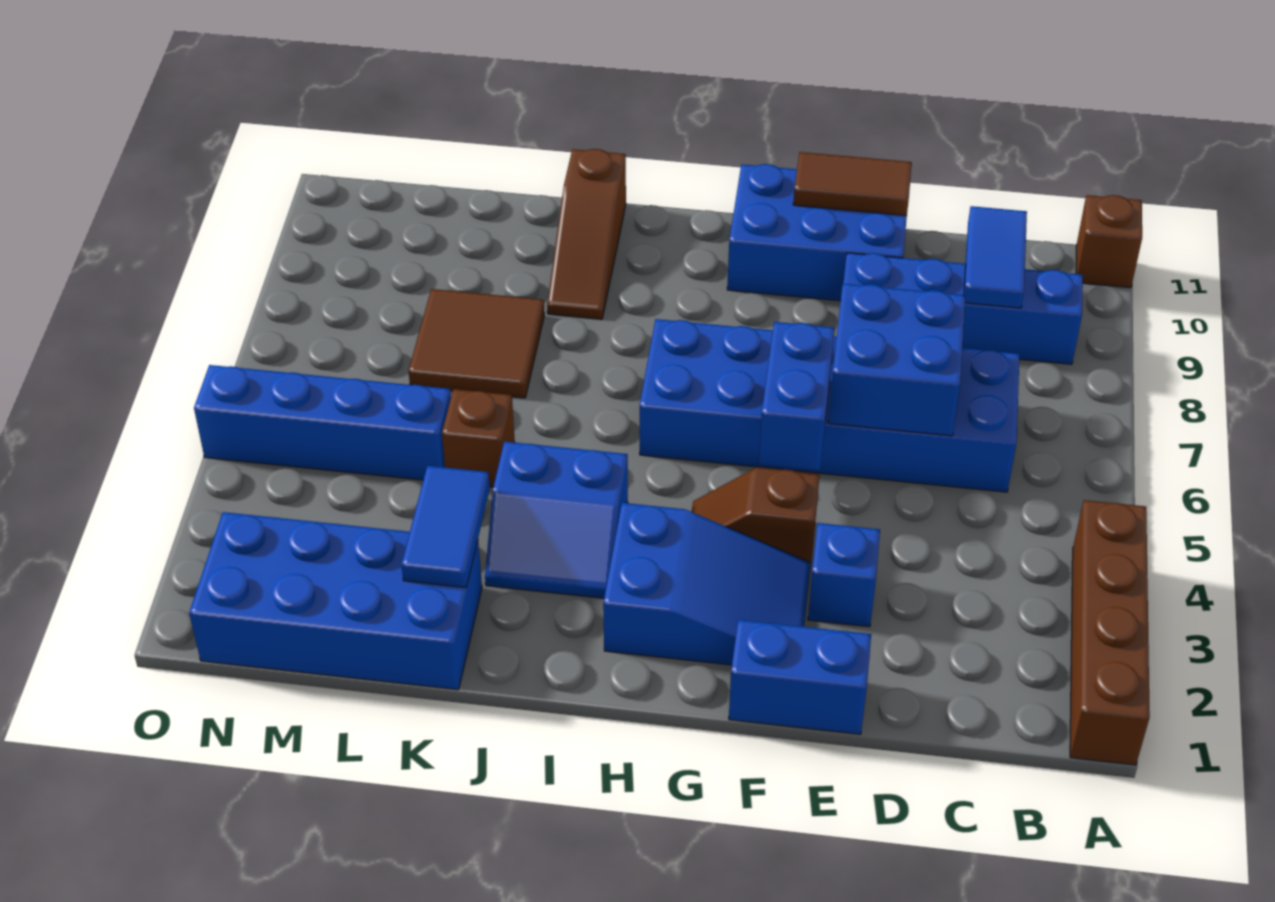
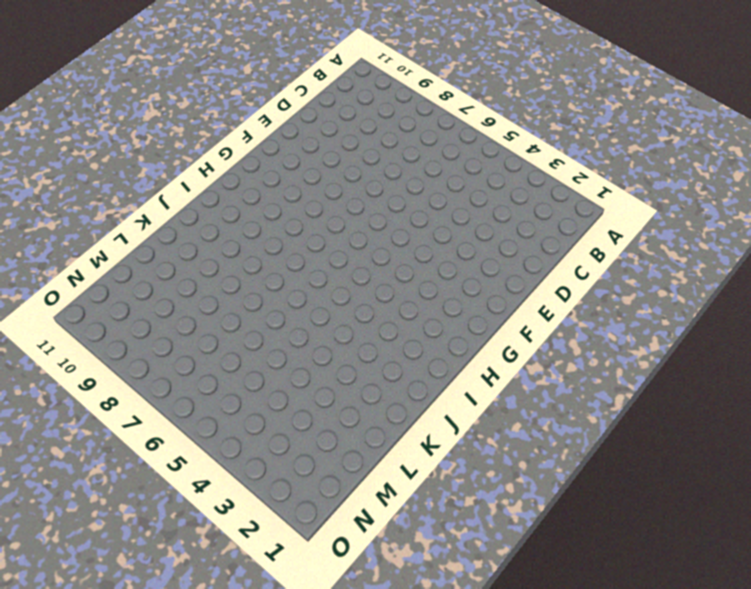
none -> brown brick A1:A4 level 1
none -> brown brick A11 level 1
none -> blue brick B9:E9 level 1

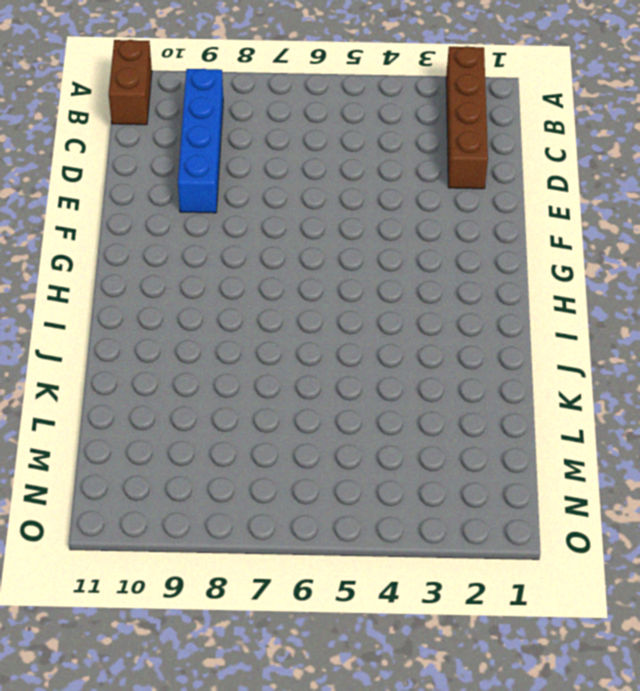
brown brick A2:D2 level 1 -> brown brick A1:A4 level 1
brown brick A11:B11 level 1 -> brown brick A11 level 1
none -> blue brick C6:H7 level 1
none -> blue brick E1:F1 level 1
none -> blue brick E3 level 1

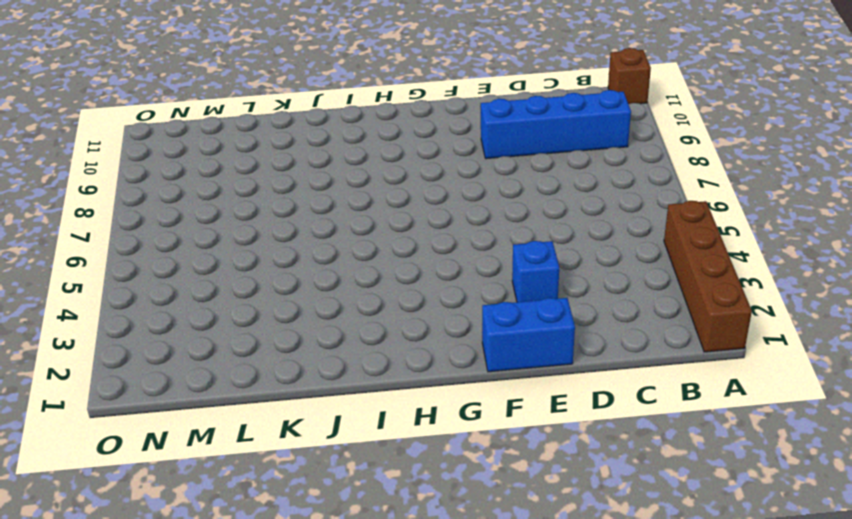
none -> blue brick C6:H7 level 1
none -> blue brick E10:G11 level 1
none -> blue slope F2:H3 level 1 top H

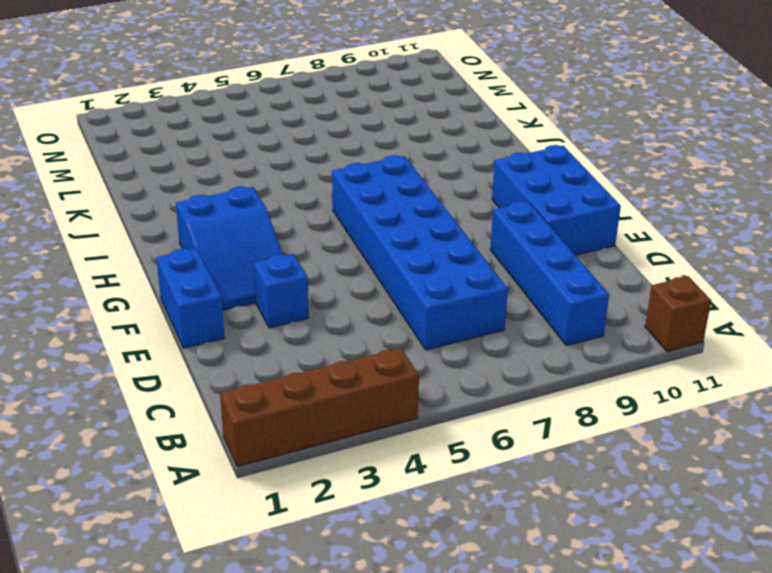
none -> brown slope F4:G4 level 1 top F
none -> blue slope I3:J4 level 1 top 4
none -> brown slope J9:J11 level 1 top 11

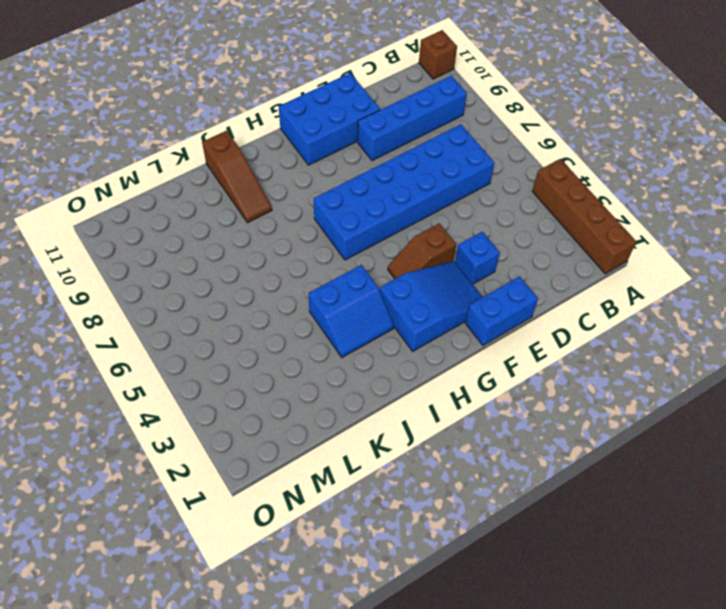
none -> blue brick K1:N2 level 1
none -> brown brick K5 level 1
none -> brown tile K7:L8 level 1

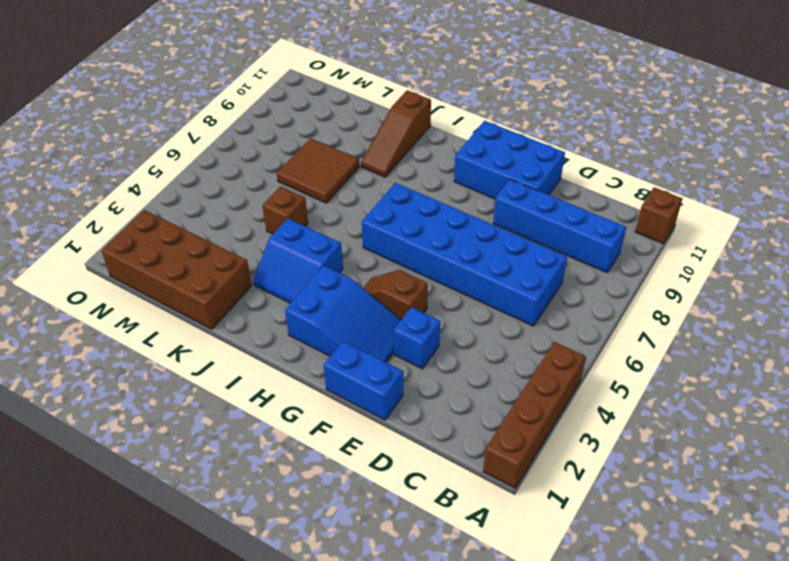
brown brick K1:N2 level 1 -> blue brick K1:N2 level 1
none -> blue brick L5:O5 level 1
none -> blue tile C9:C10 level 2
none -> blue brick D6:E7 level 2

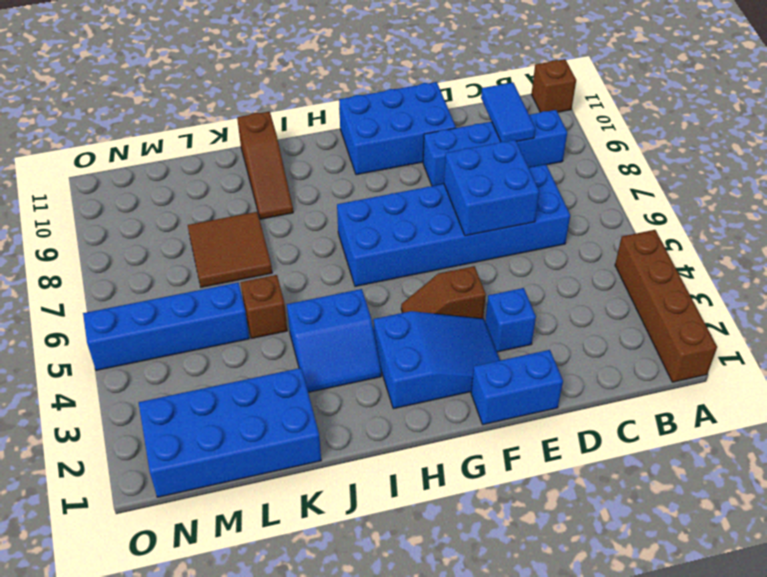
none -> brown tile E11:F11 level 2
none -> blue brick F5:F6 level 2
none -> blue tile K2:K3 level 2

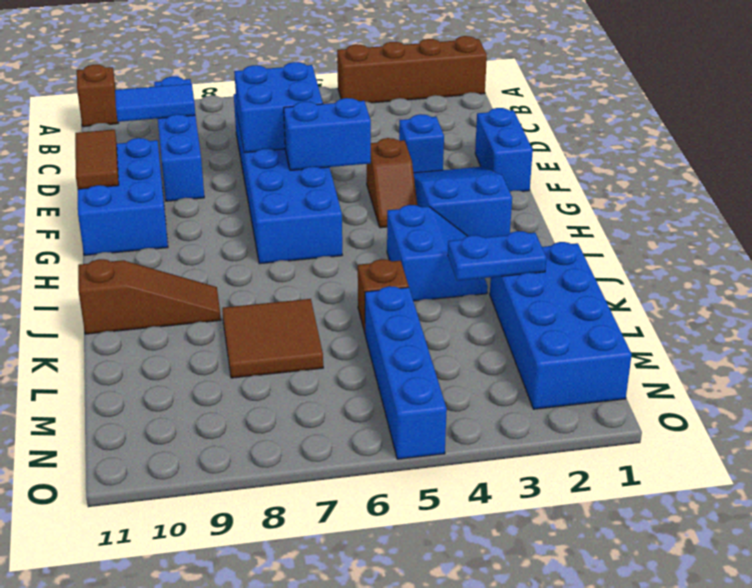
blue plate K2:K3 level 2 -> blue tile K2:K3 level 2

